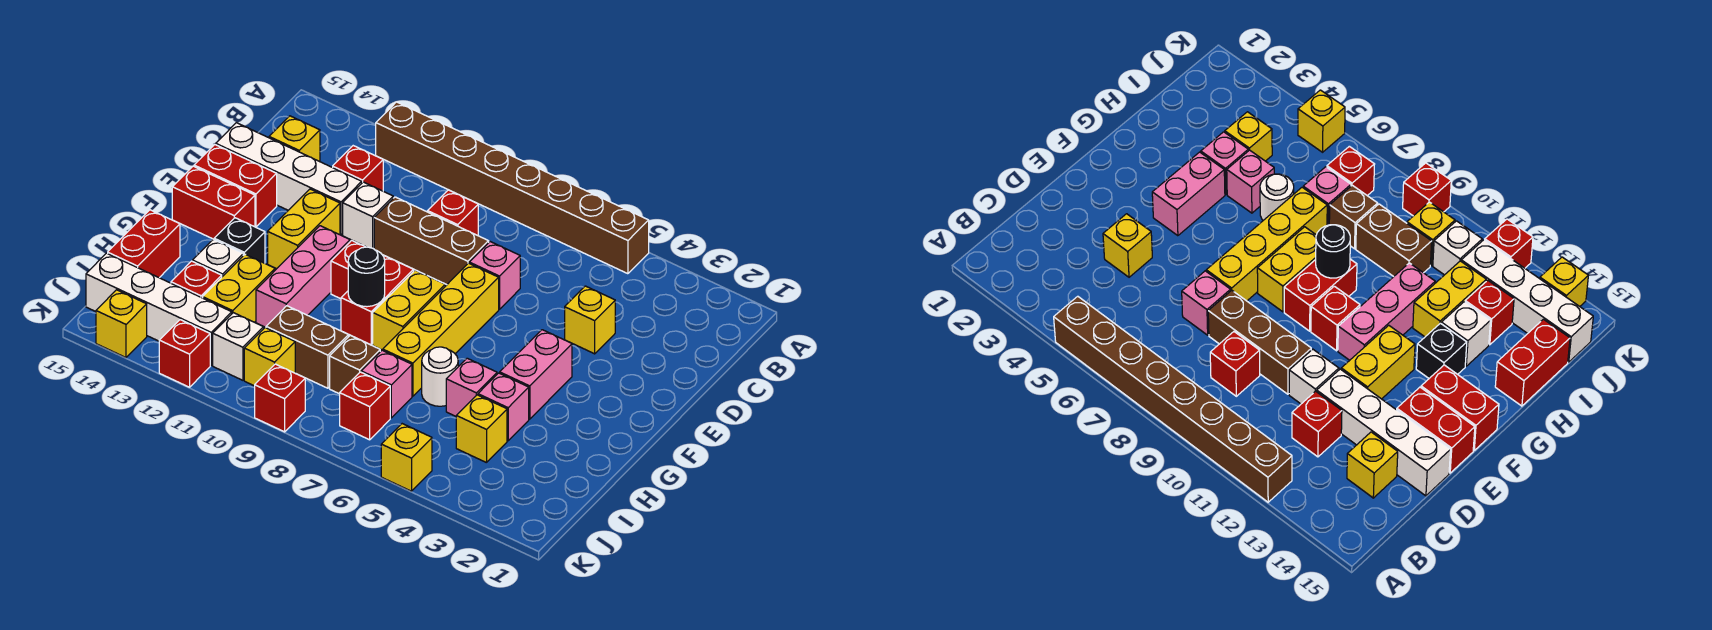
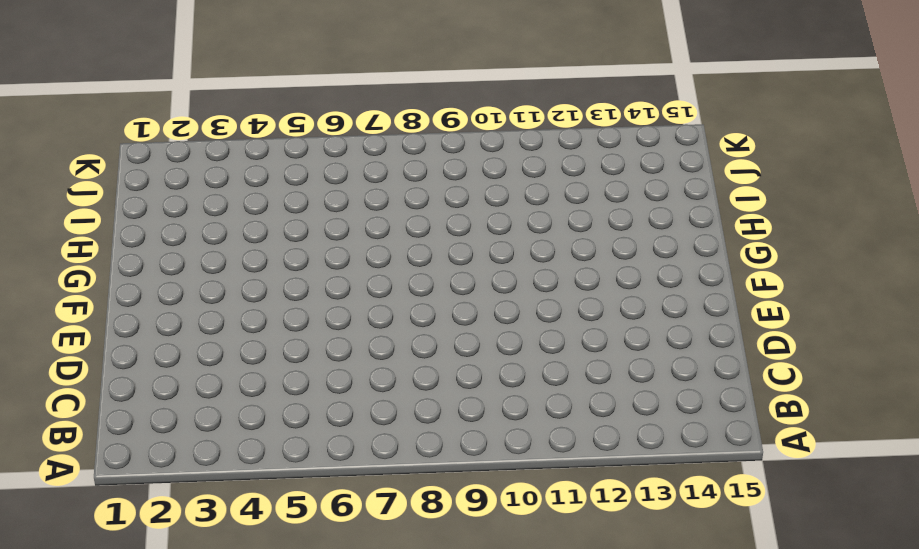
none -> brown brick A5:A12 level 1
none -> red brick C9 level 1
none -> red brick C12 level 1
none -> yellow brick C14 level 1

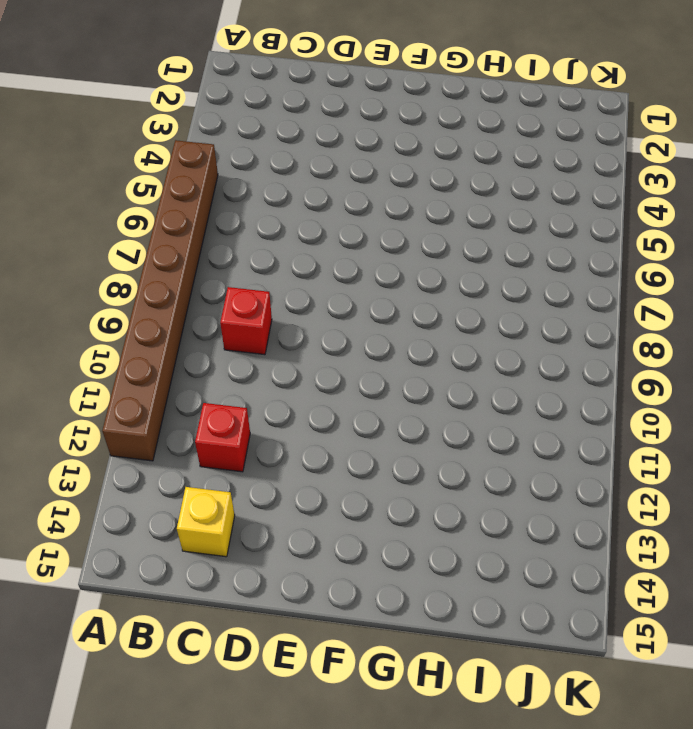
none -> yellow brick D4 level 1
none -> pink brick D7 level 1
none -> brown brick D8:D10 level 1
none -> white brick D11 level 1

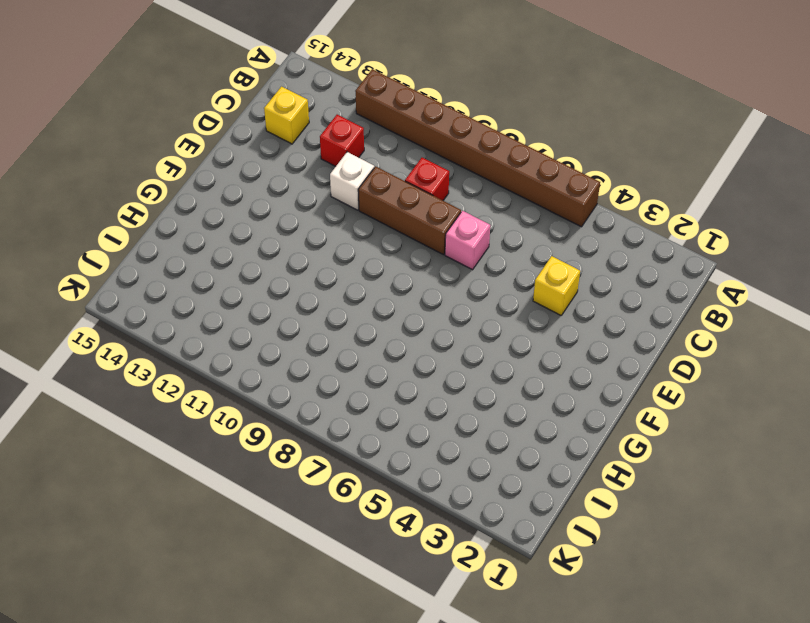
none -> white brick D12:D15 level 1
none -> yellow brick E7:H7 level 1
none -> yellow brick E12:F12 level 1
none -> red brick E14:E15 level 1

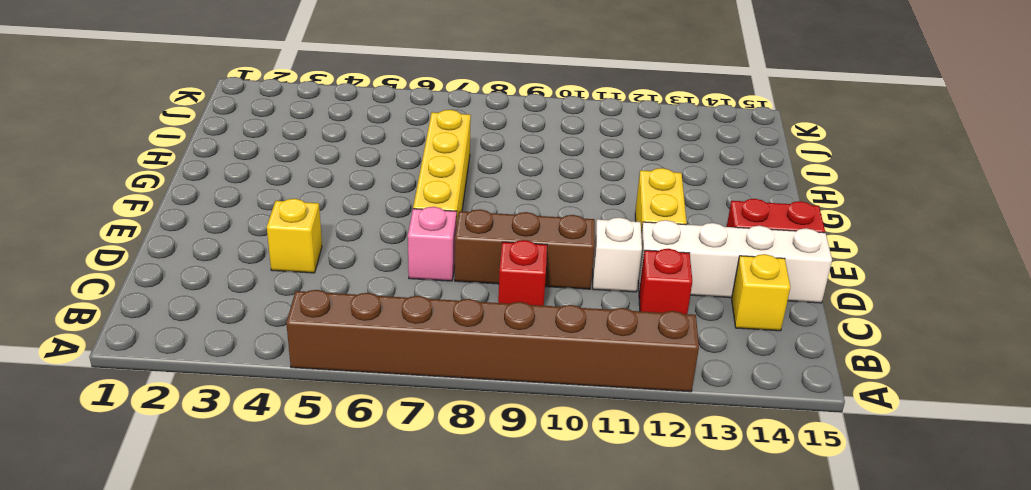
none -> pink brick F4:G4 level 1
none -> yellow brick F8:G8 level 1
none -> red brick F9:G9 level 1
none -> red brick F10 level 1

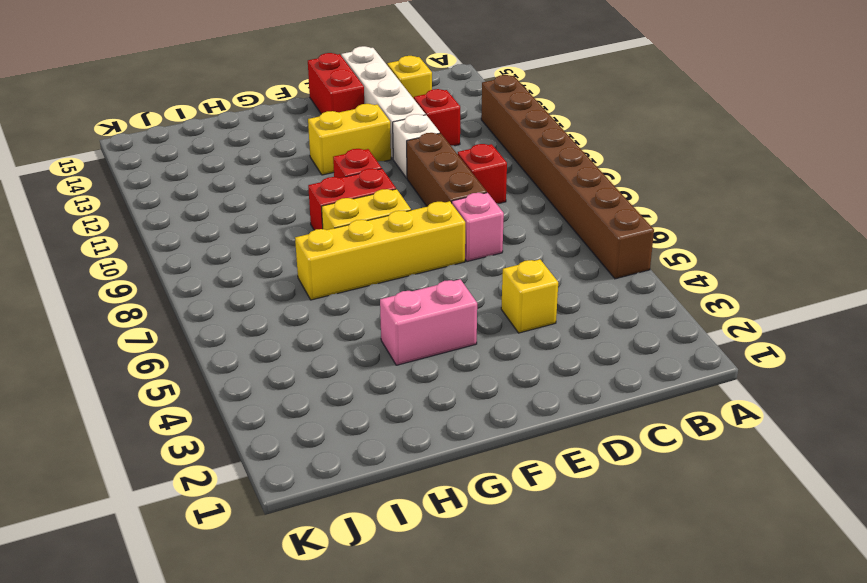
none -> pink brick F11:H11 level 1
none -> red brick F14:F15 level 1
none -> black brick G13 level 1
none -> pink brick H4 level 1

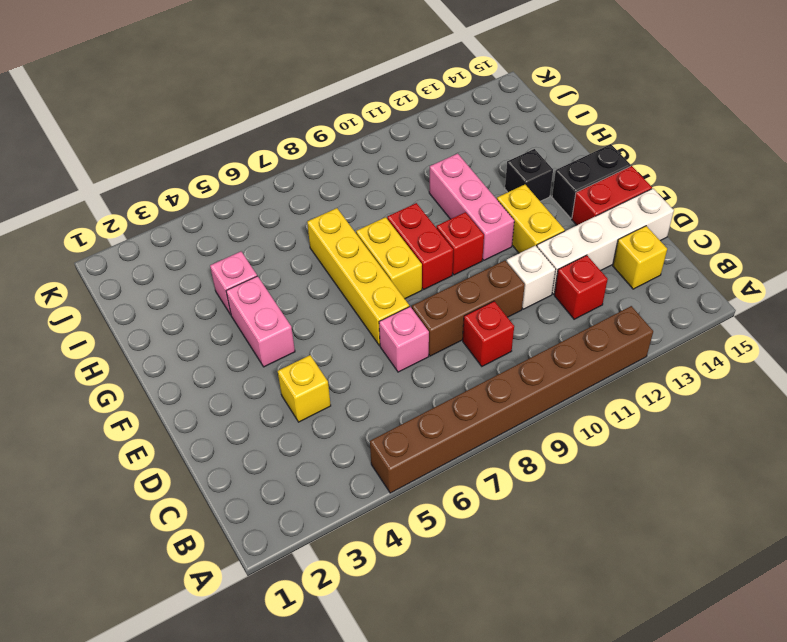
black brick F14:F15 level 1 -> red brick F14:F15 level 1
none -> pink brick H5 level 1
none -> white round brick H6 level 1
none -> yellow brick H12:I12 level 1
none -> white brick H13 level 1

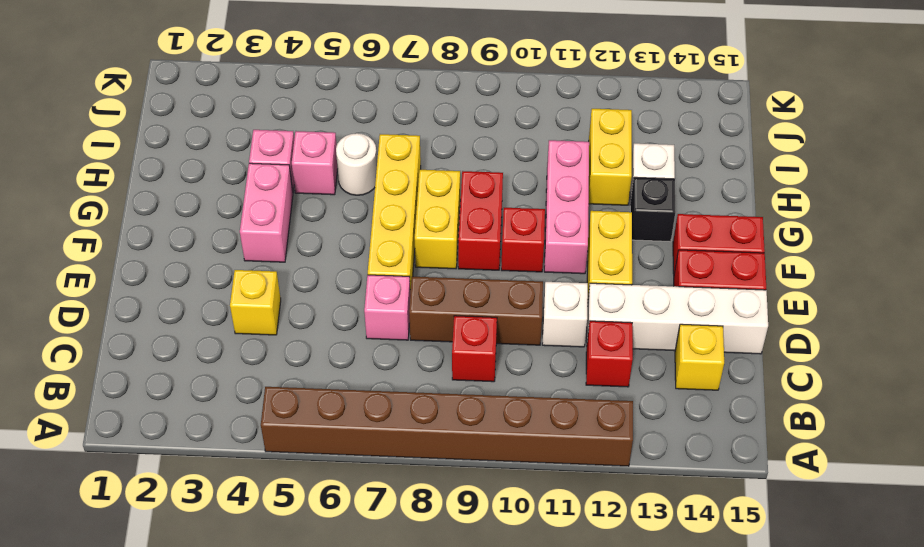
none -> red brick H15:I15 level 1
none -> yellow brick I4 level 1
none -> pink brick I7 level 1
none -> brown brick I8 level 1

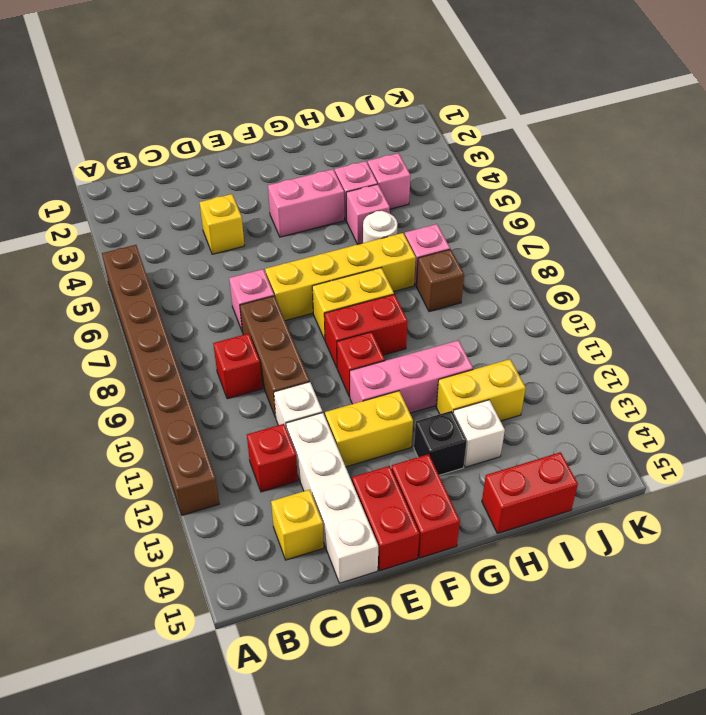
pink brick I4 level 1 -> yellow brick I4 level 1
none -> brown brick I9:I10 level 1
none -> red brick I13 level 1
none -> red brick J7 level 1
none -> yellow brick J10 level 1

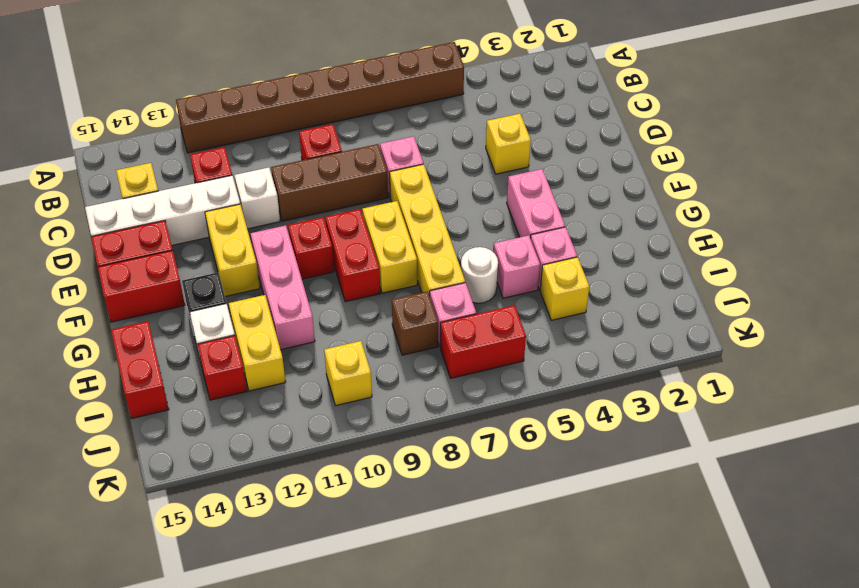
red brick J6:J7 level 1 -> red brick J7 level 1
none -> brown brick I9:I10 level 1
none -> white brick J11 level 1
none -> white brick J12:J15 level 1
none -> yellow brick K5 level 1

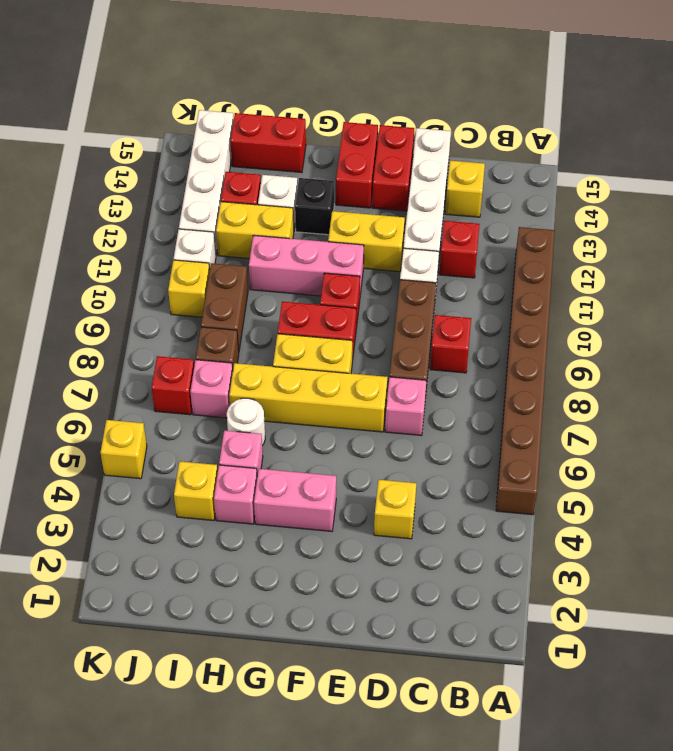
none -> red brick K9 level 1
none -> red brick K12 level 1
none -> yellow brick K14 level 1
none -> black round brick G9 level 2

